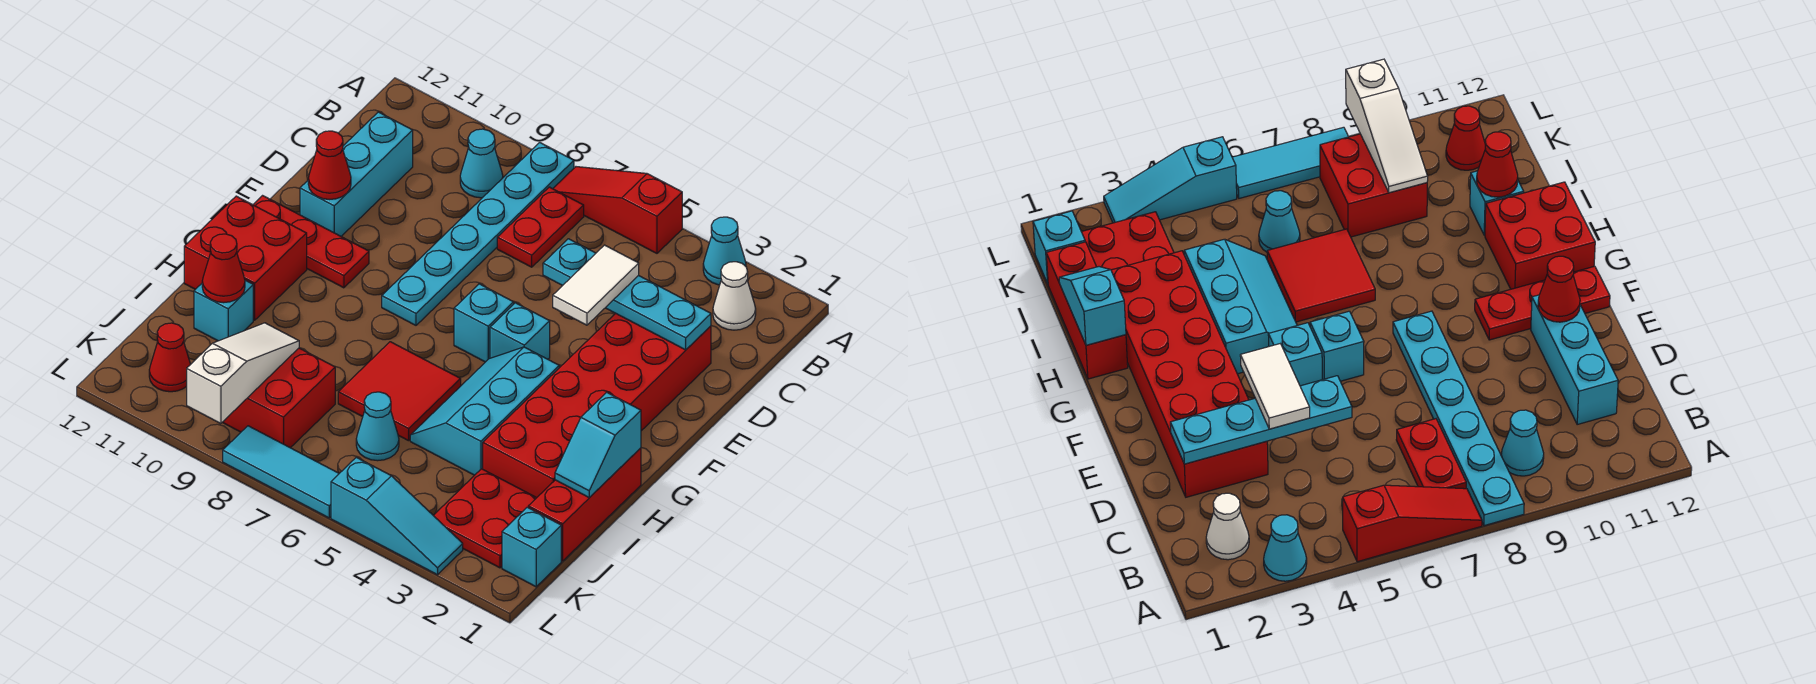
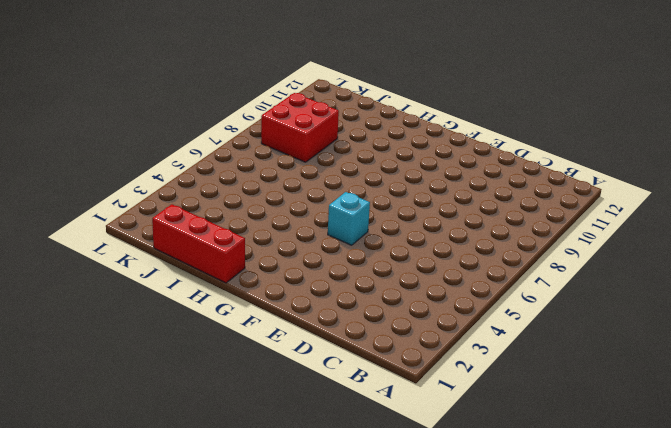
none -> cyan cone A3 level 1
none -> red slope A5:A7 level 1 top 5
none -> cyan plate A8:F8 level 1

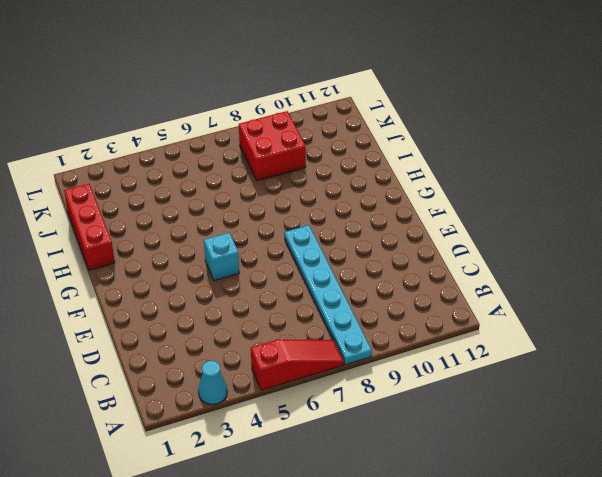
none -> white cone B2 level 1
none -> red plate B7:C7 level 1
none -> cyan cone B9 level 1

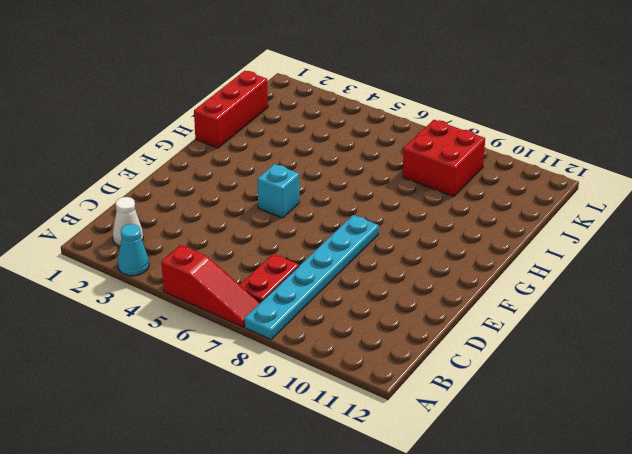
none -> cyan cone B9 level 1
none -> cyan brick C11:E11 level 1
none -> red brick D2:I3 level 1

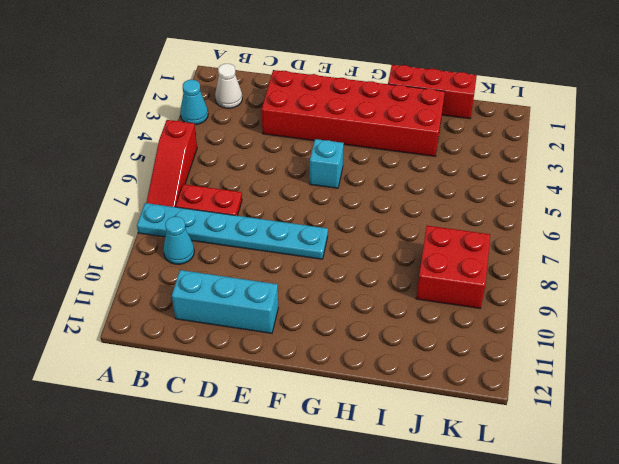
none -> cyan brick F6 level 1
none -> red plate F10:F12 level 1
none -> cyan slope G4:I5 level 1 top 4

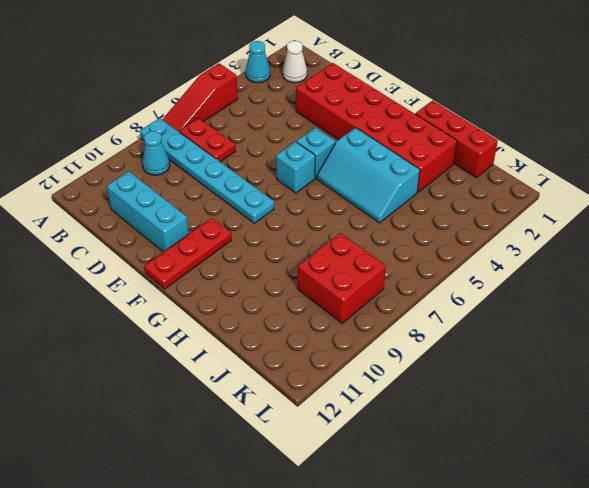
none -> red brick G11:H12 level 1
none -> red tile H6:I7 level 1
none -> cyan brick I11 level 1

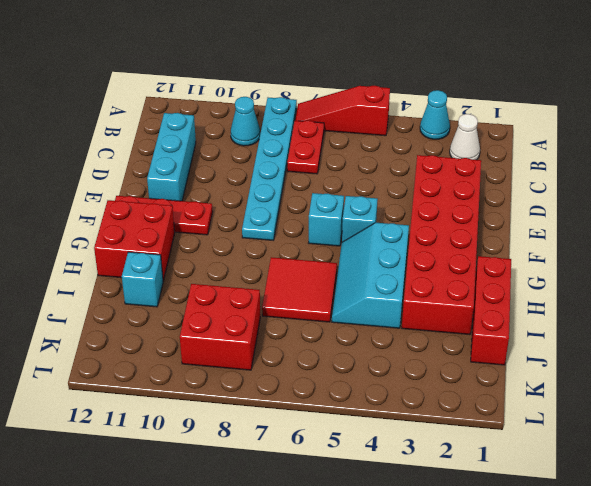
none -> red plate J2:K3 level 1
none -> cyan cone J6 level 1
none -> cyan brick K1 level 1

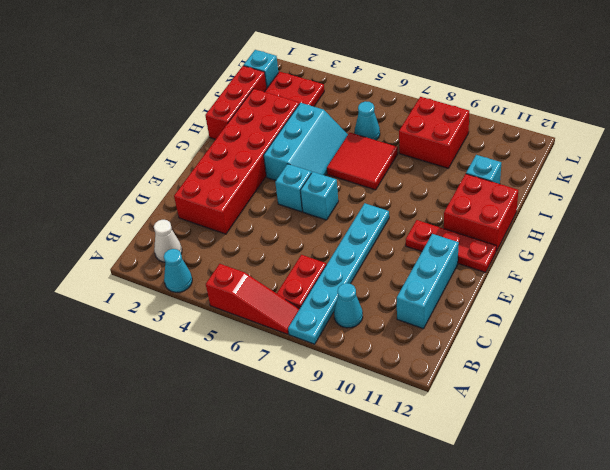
none -> red cone K11 level 1
none -> cyan slope L3:L5 level 1 top 5
none -> cyan tile L6:L8 level 1

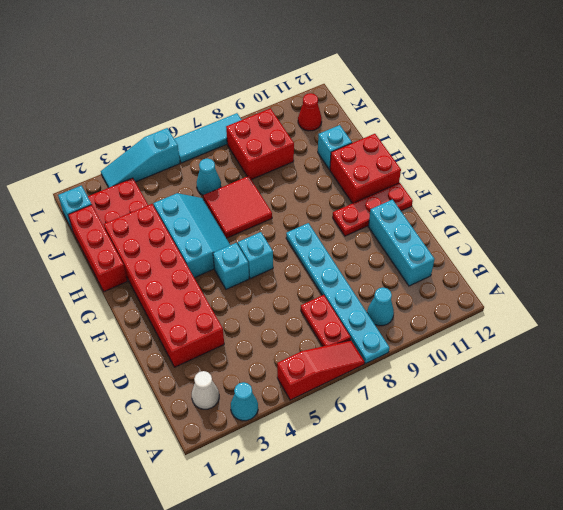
none -> cyan plate D2:D5 level 2
none -> red cone E11 level 2
none -> cyan slope H1:I1 level 2 top H

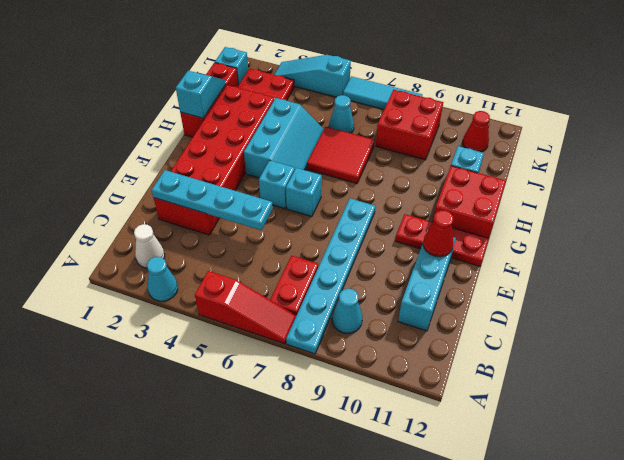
none -> red cone I11 level 2
none -> white slope J9:L9 level 2 top L
none -> white tile D4:E4 level 3

